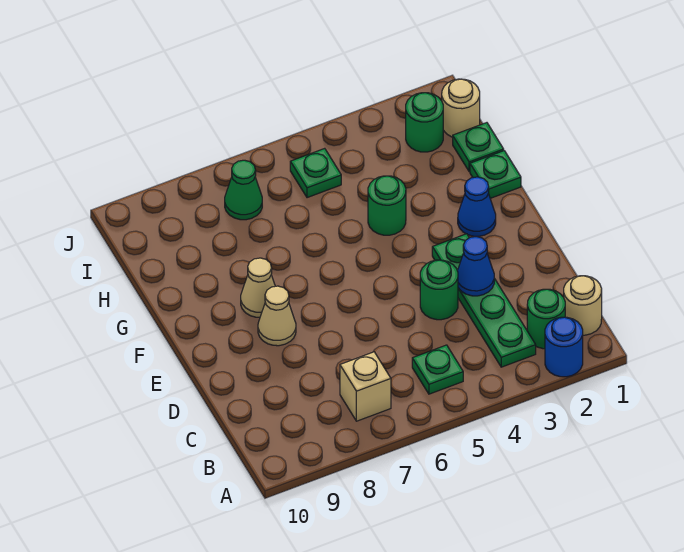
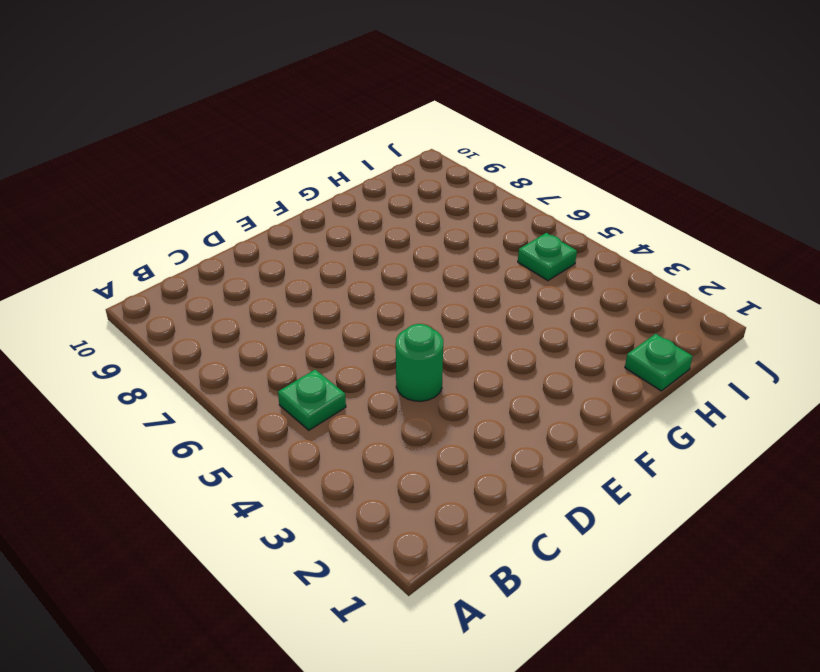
none -> blue round brick A2 level 1
none -> tan round brick B1 level 1
none -> green round brick B2 level 1

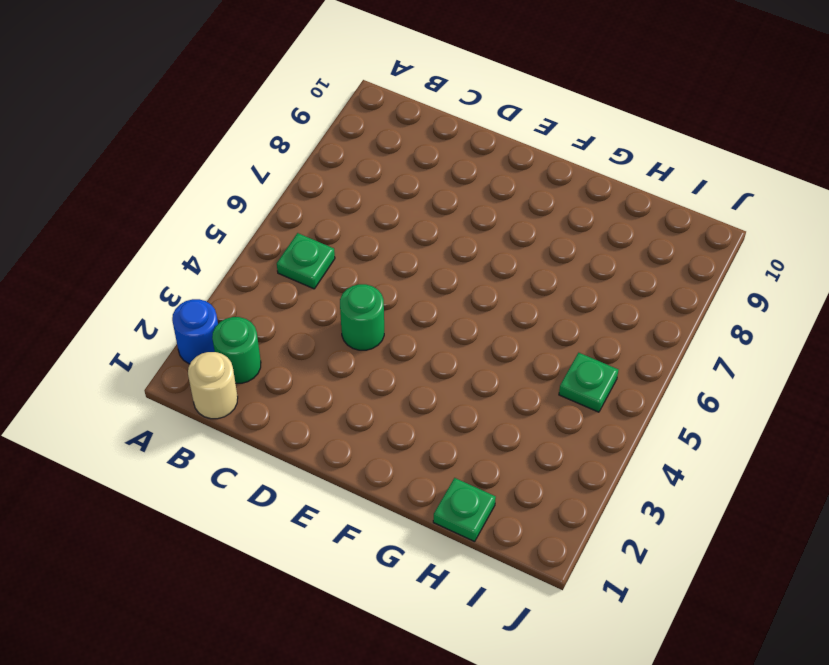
none -> green plate B3:E3 level 1
none -> tan brick B7 level 1
none -> tan cone E8 level 1

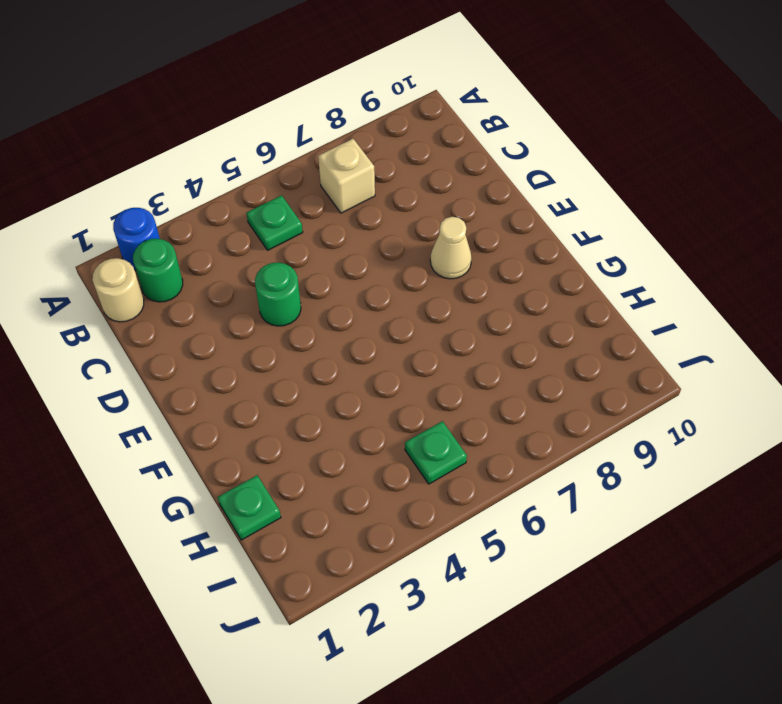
none -> green plate B3:E3 level 1
none -> blue cone F2 level 1
none -> tan cone F8 level 1

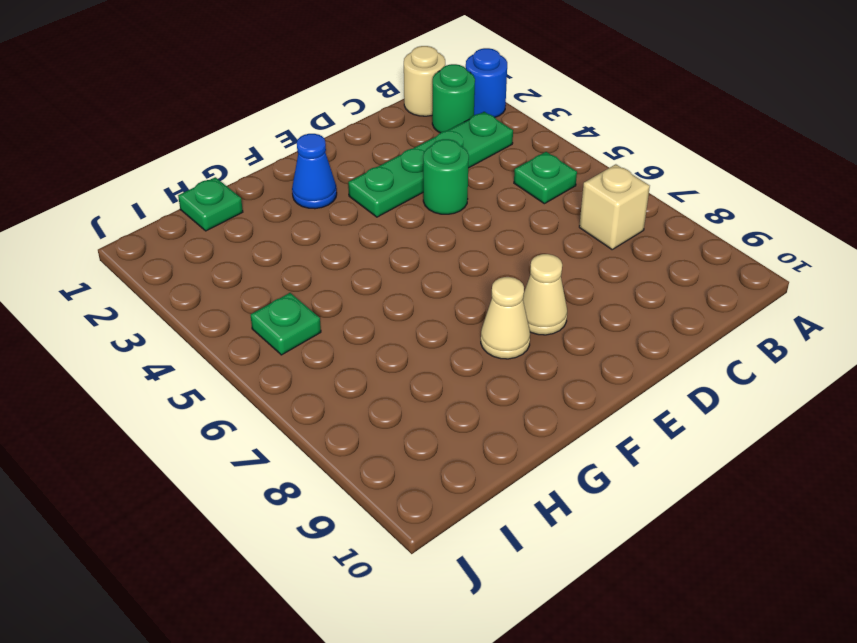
none -> green plate G1 level 1
none -> green round brick G4 level 1
none -> tan round brick I1 level 1

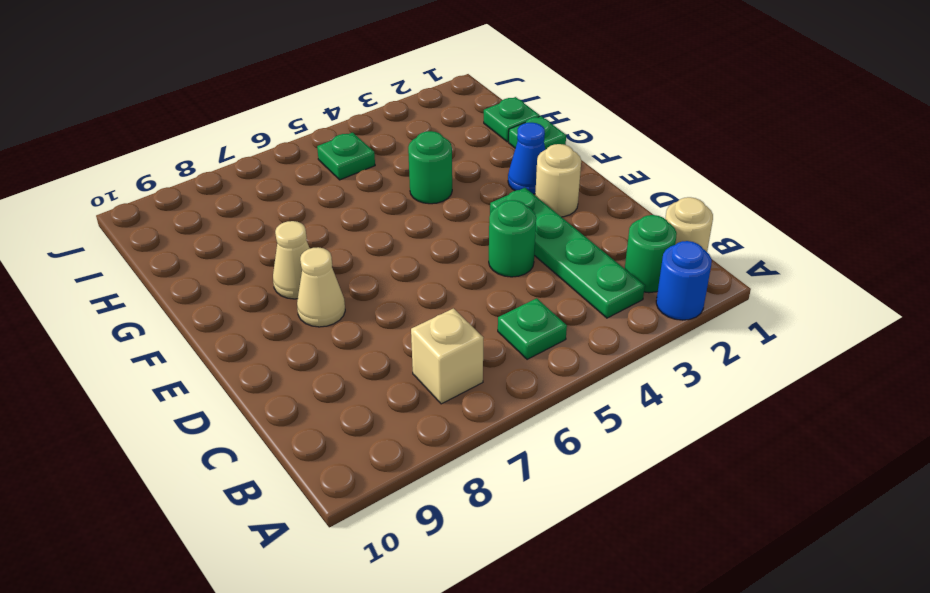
tan round brick E2 level 1 -> tan round brick I1 level 1
none -> green round brick I2 level 1
none -> green cone I7 level 1
none -> blue cone D3 level 2

